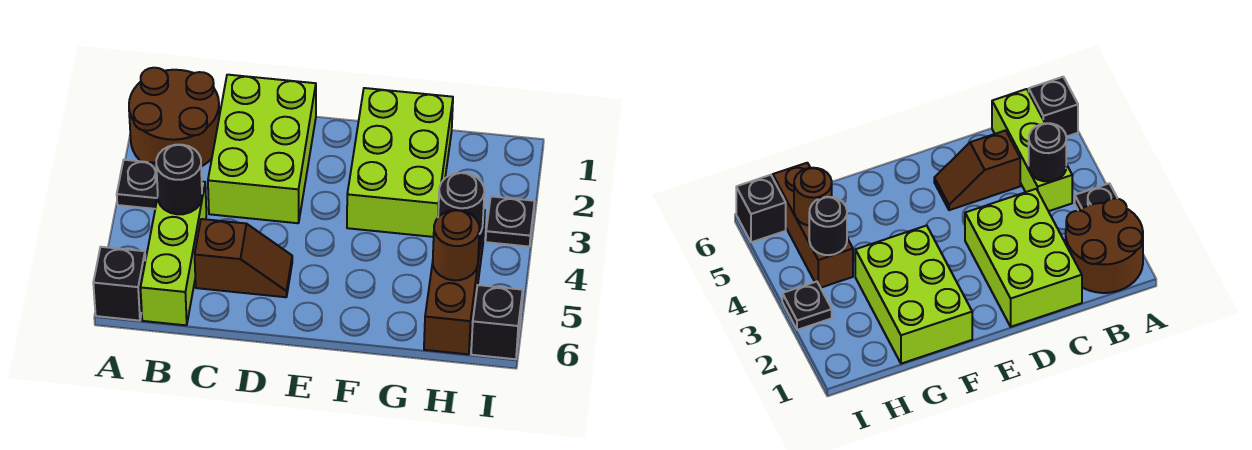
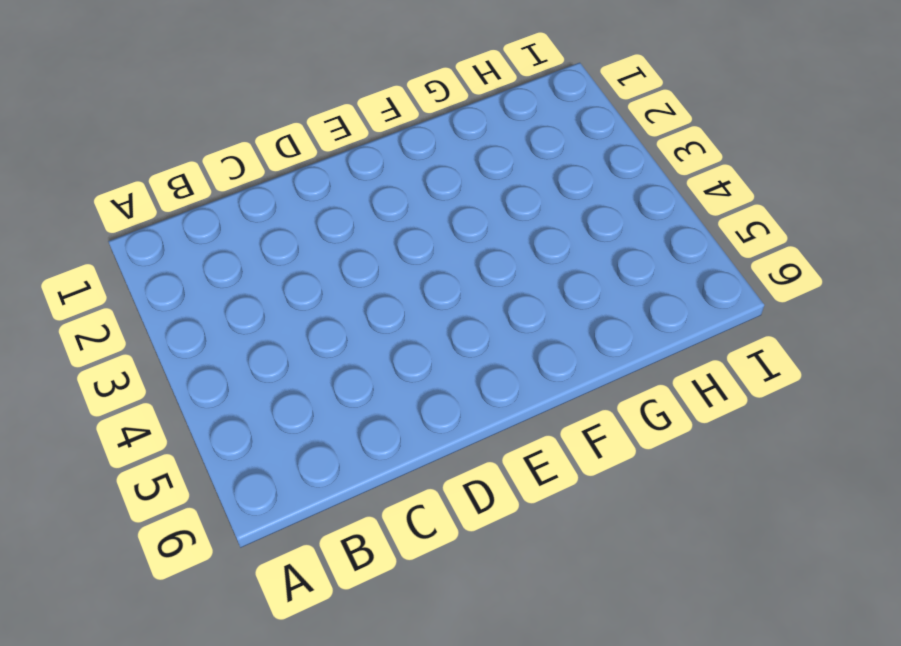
none -> brown round brick A1:B2 level 1
none -> black plate A3 level 1
none -> black brick A6 level 1

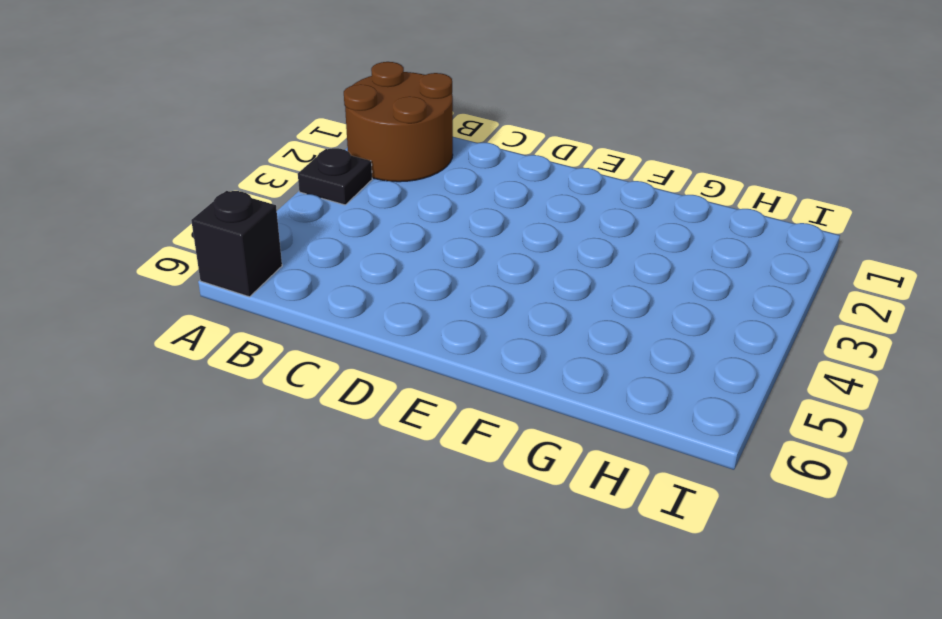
none -> lime brick B4:B6 level 1
none -> lime brick C1:D3 level 1
none -> brown slope C5:D5 level 1 top C

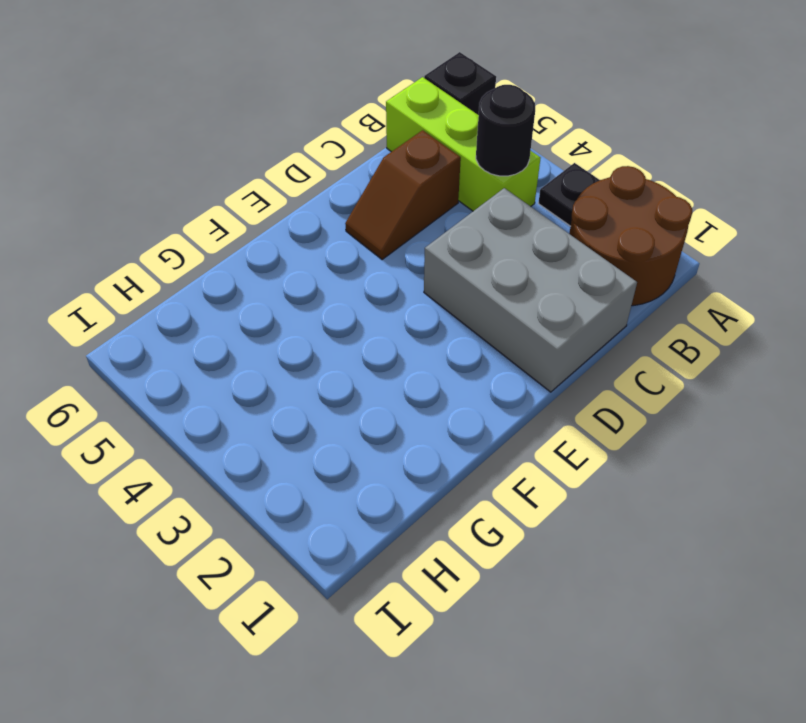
grey brick C1:D3 level 1 -> lime brick C1:D3 level 1
none -> lime brick F1:G3 level 1
none -> brown brick H4:H6 level 1
none -> black plate I3 level 1

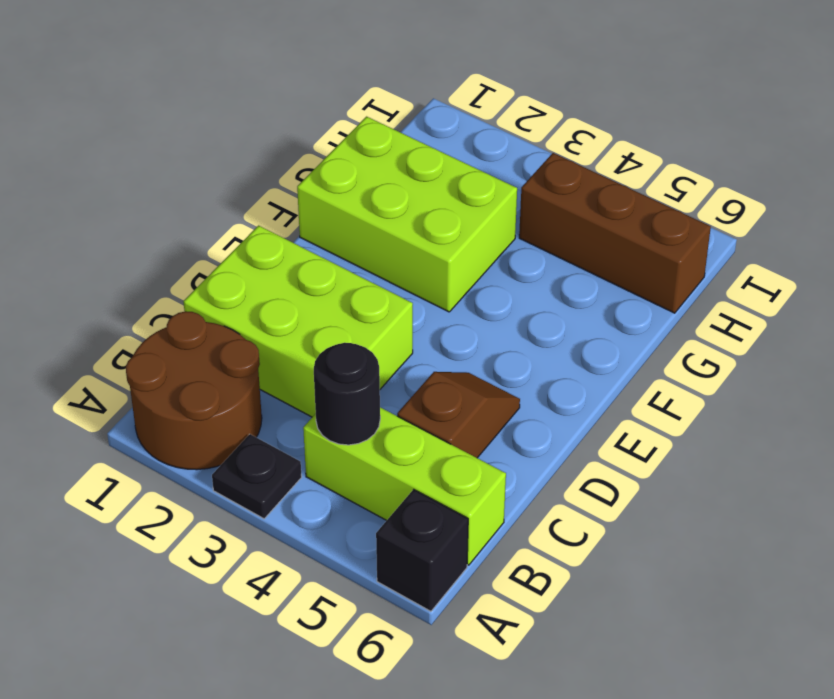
none -> black plate I3 level 1
none -> black brick I6 level 1
none -> black round brick H4 level 2

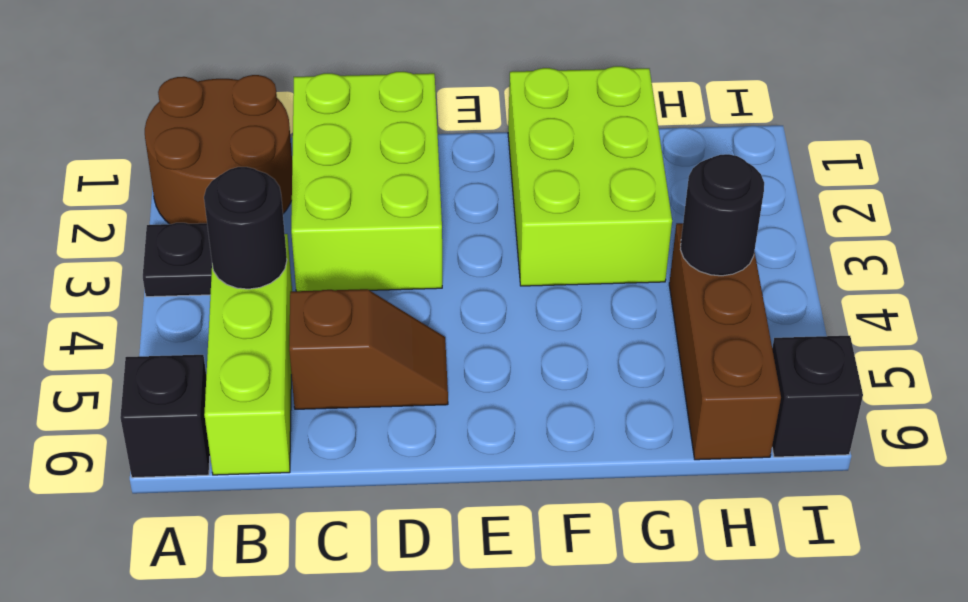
none -> black plate I3 level 1
none -> brown round brick H5 level 2

